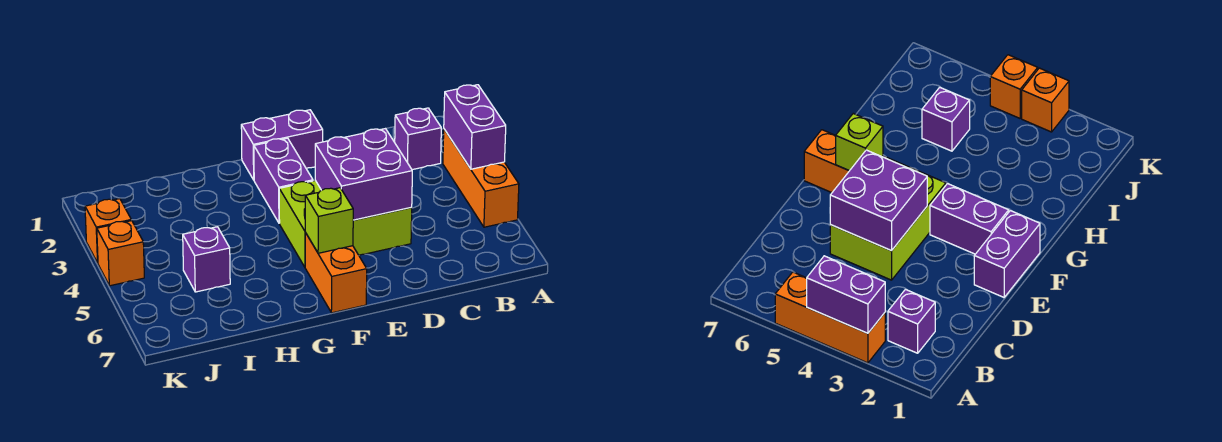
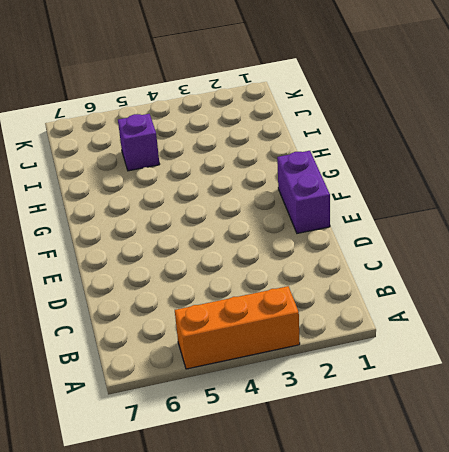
none -> purple brick B2 level 1
none -> lime brick D4:F5 level 1
none -> purple brick F2:F3 level 1

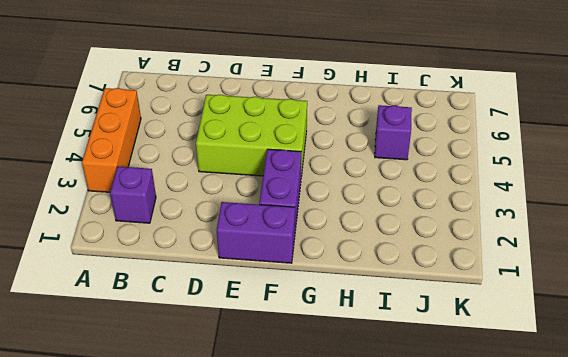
none -> orange brick F6:F7 level 1
none -> orange brick K3 level 1
none -> orange brick K4 level 1

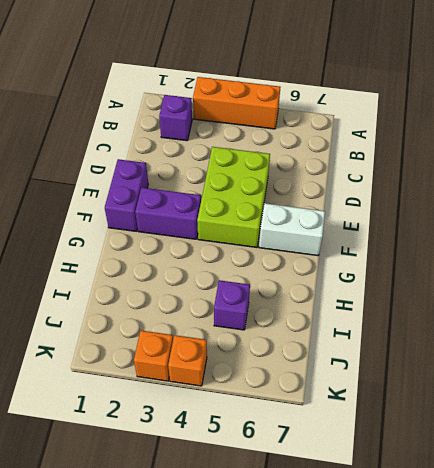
white brick F6:F7 level 1 -> orange brick F6:F7 level 1
none -> purple brick A3:A4 level 2
none -> purple brick D4:E5 level 2
none -> lime brick F6 level 2

